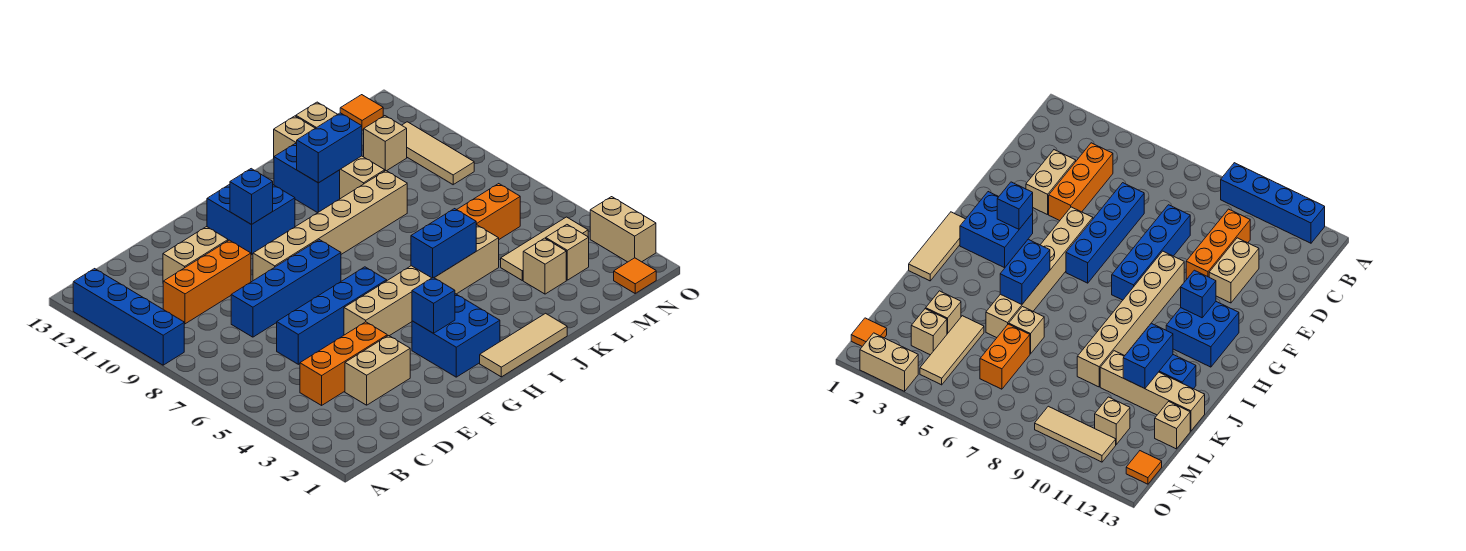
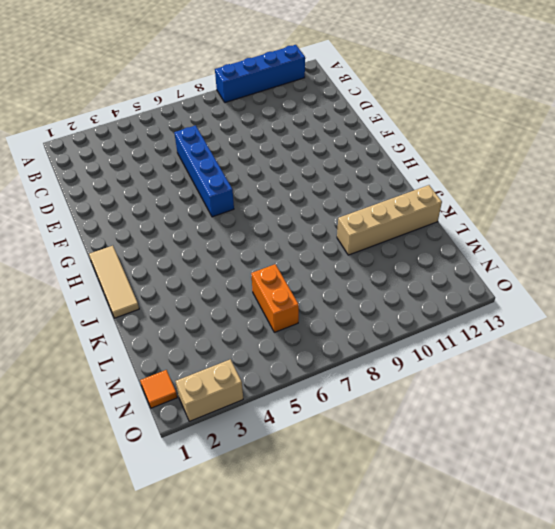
none -> orange brick C4:E4 level 1
none -> orange brick C10:E10 level 1
none -> tan brick D3:E3 level 1

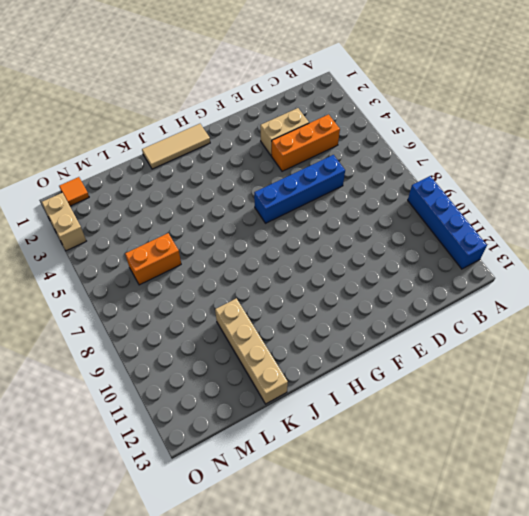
none -> orange brick C10:E10 level 1
none -> blue brick D8:G8 level 1
none -> tan brick D11:E11 level 1

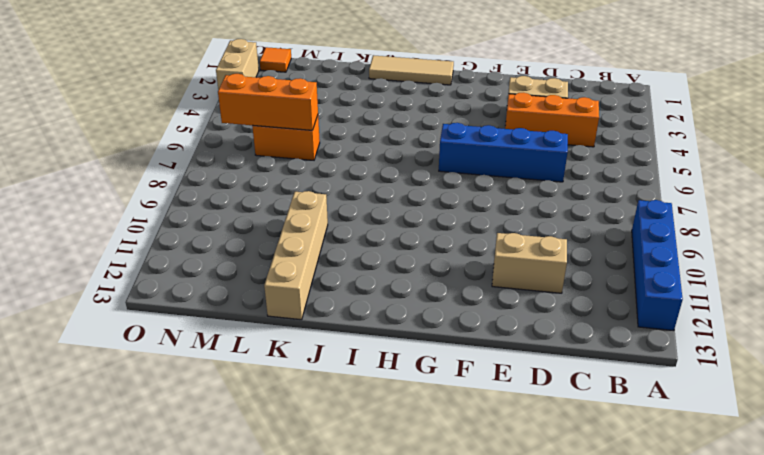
orange brick L6:N6 level 2 -> orange brick C10:E10 level 1
none -> blue brick D8:G8 level 1
none -> tan brick F5:K5 level 1
none -> tan brick F9:K9 level 1

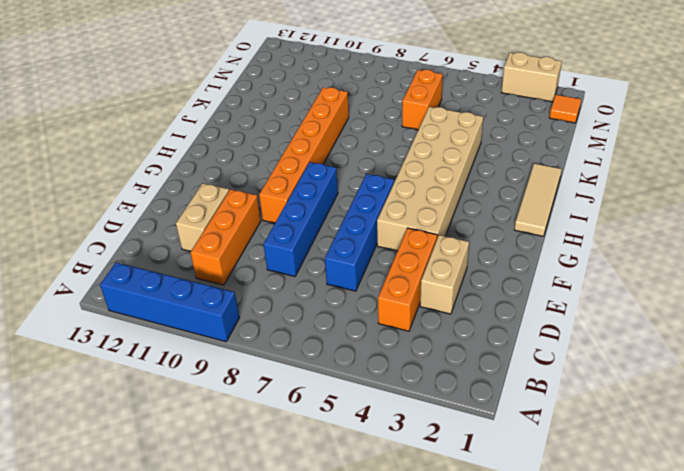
tan brick F4:K5 level 1 -> tan brick F5:K5 level 1
orange brick F9:K9 level 1 -> tan brick F9:K9 level 1
none -> blue brick G2:H3 level 1
none -> blue brick G11:H12 level 1
none -> blue brick J11:J12 level 1

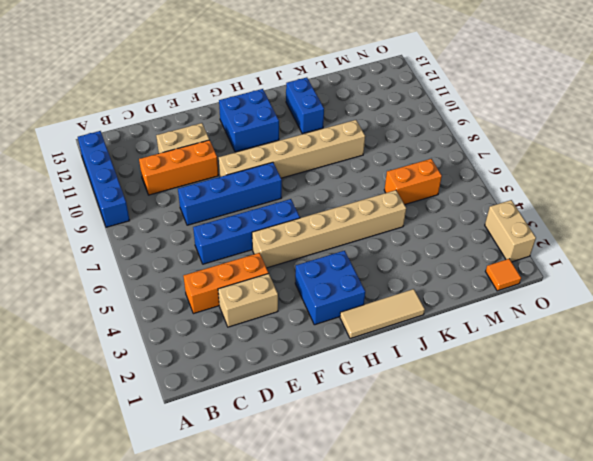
none -> tan brick K6 level 1
none -> tan brick K10:K13 level 1
none -> tan brick L3 level 1

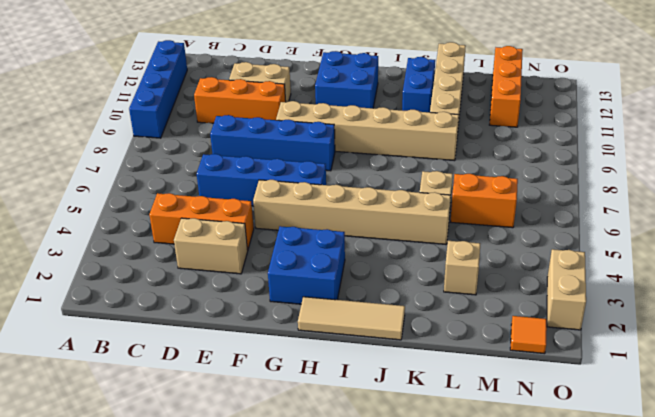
orange brick M11:M13 level 1 -> tan brick M11 level 1
none -> tan tile L4:N4 level 1
none -> tan brick L13 level 1
none -> tan brick M3 level 1

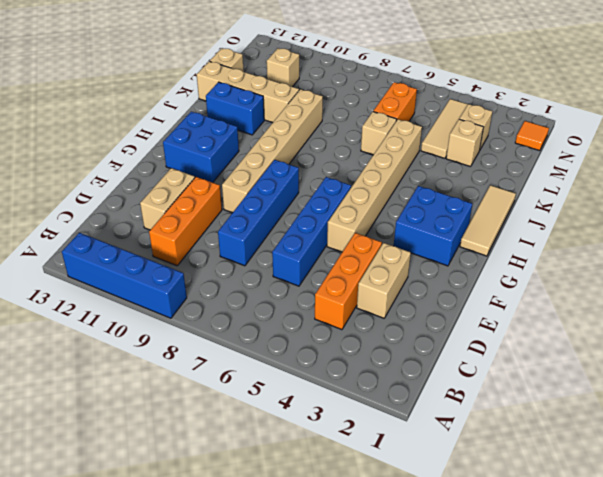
none -> tan tile N9:N11 level 1
none -> orange tile N13 level 1
none -> tan brick O2:O3 level 1

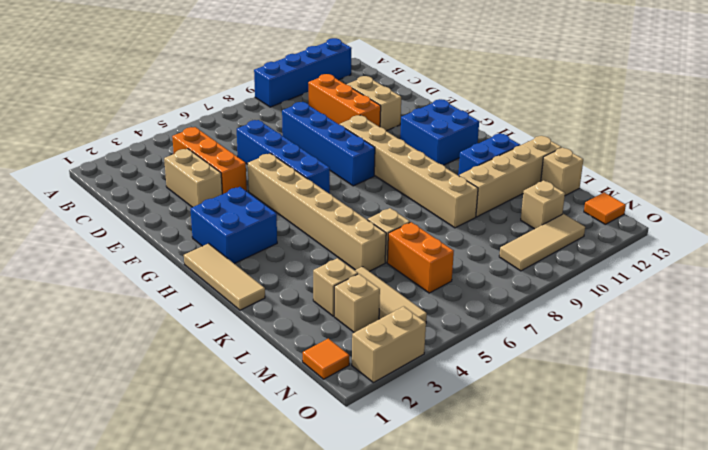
none -> blue brick G3 level 2
none -> blue brick G11 level 2
none -> blue brick I5:J5 level 2

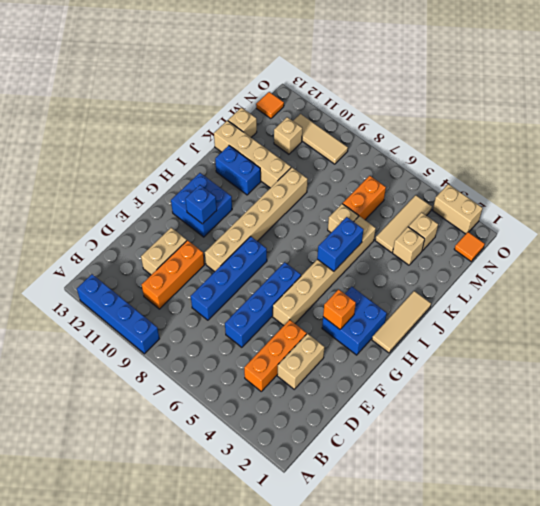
orange brick G3 level 2 -> blue brick G3 level 2
none -> blue brick J11:K11 level 2

